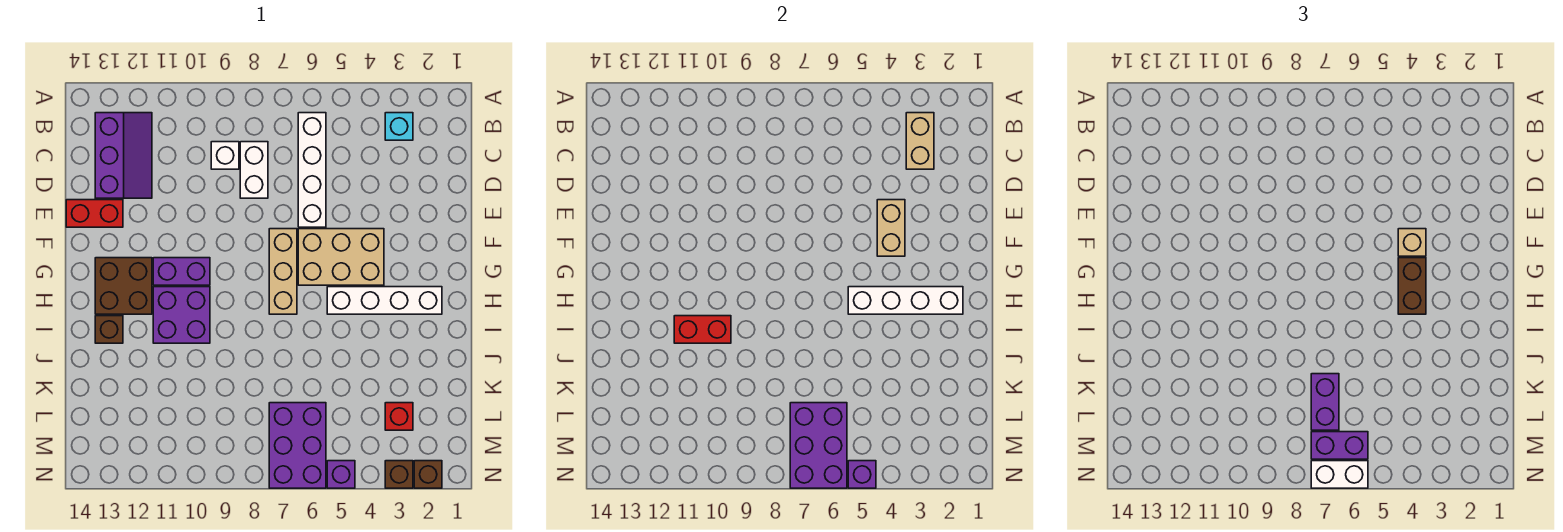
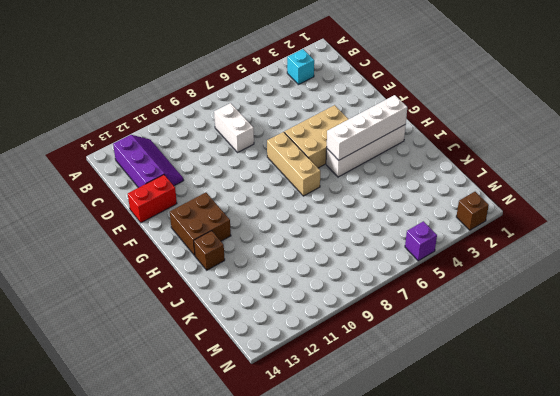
none -> white brick B6:E6 level 1
none -> white brick C9 level 1
none -> purple brick G10:G11 level 1

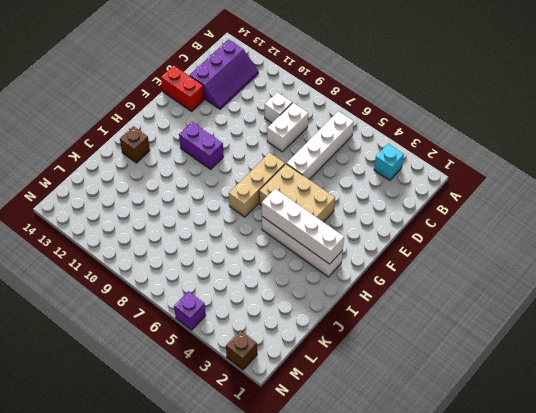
none -> brown brick G12:H13 level 1
none -> purple brick H10:I11 level 1
none -> red brick L3 level 1

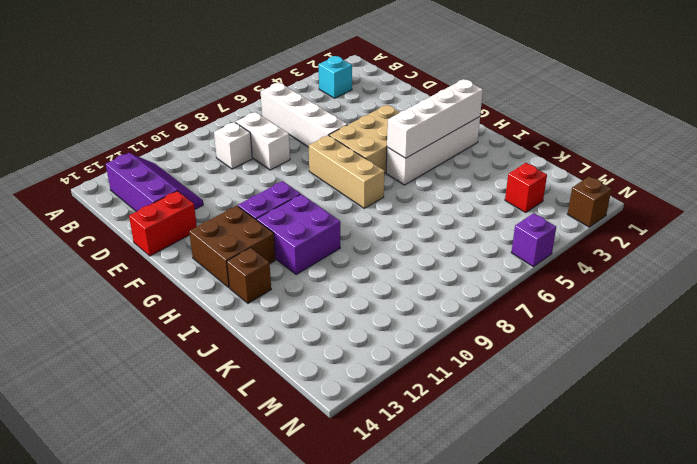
none -> purple brick L6:N7 level 1
none -> brown brick N3 level 1
none -> tan brick B3:C3 level 2

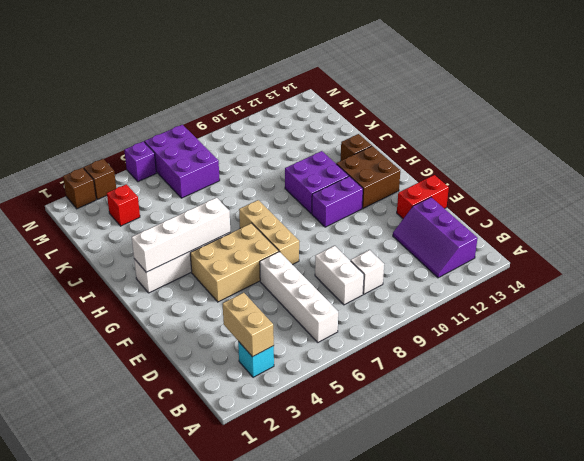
none -> tan brick E4:F4 level 2
none -> red brick I10:I11 level 2
none -> purple brick L6:N7 level 2

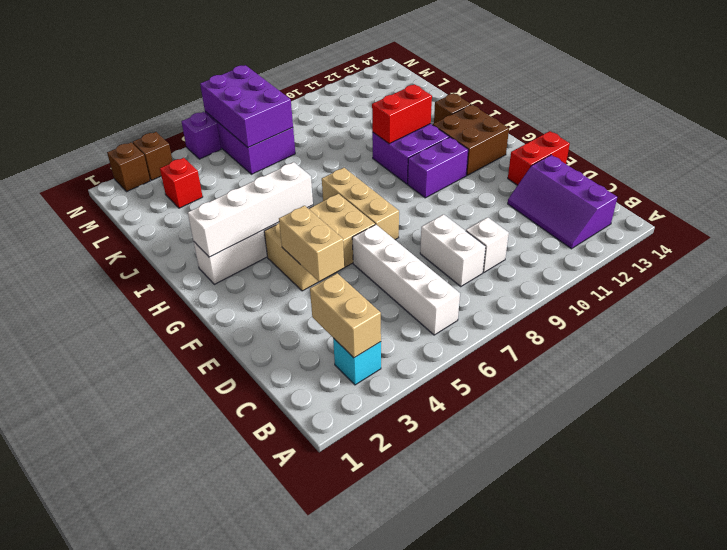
none -> purple brick N5 level 2
none -> tan brick F4 level 3
none -> brown brick G4:H4 level 3

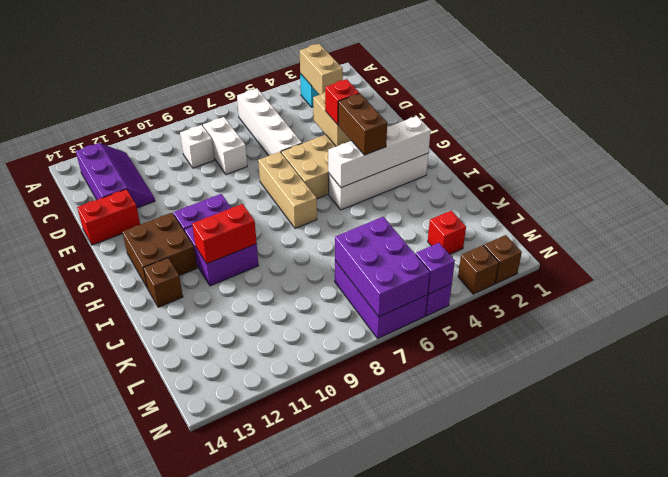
red brick F4 level 3 -> tan brick F4 level 3
none -> purple brick K7:L7 level 3
none -> purple brick M6:M7 level 3
none -> white brick N6:N7 level 3

